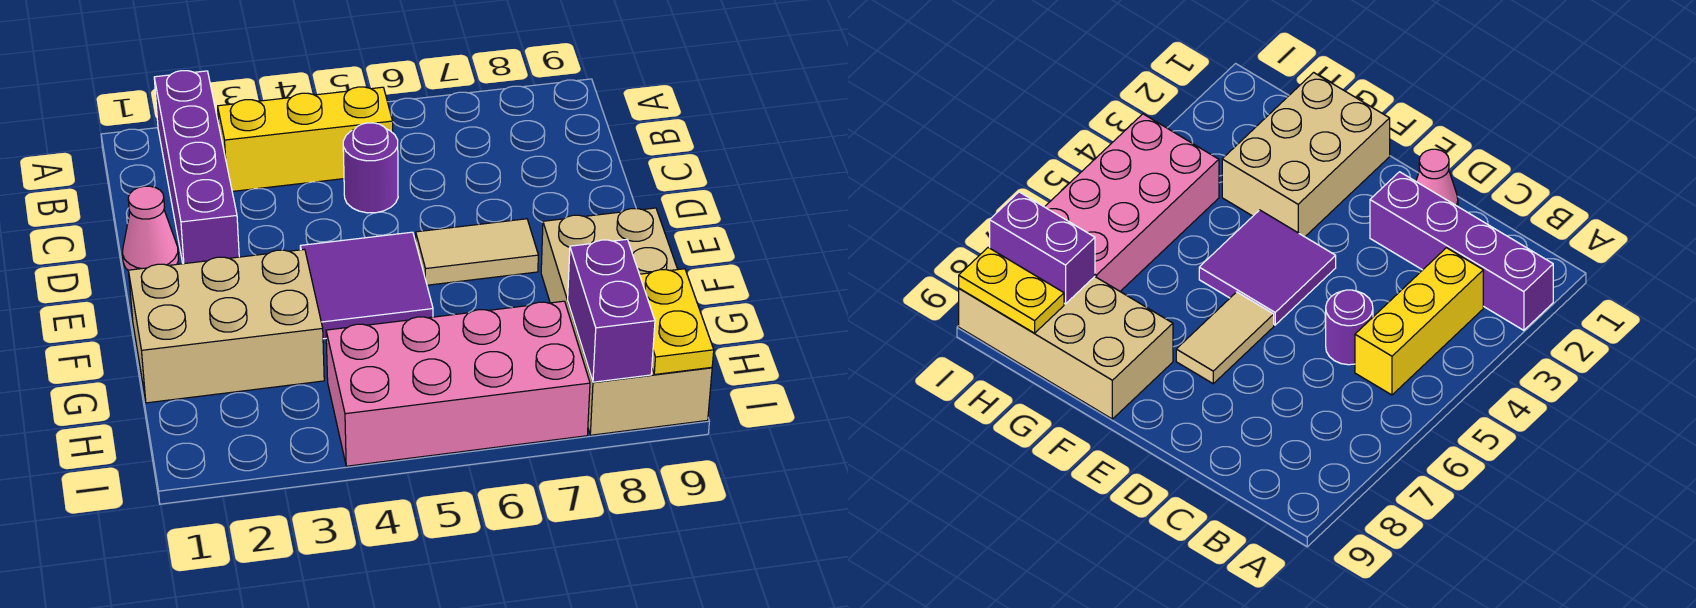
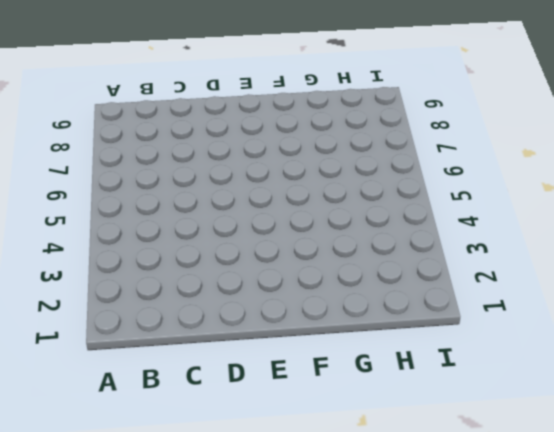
none -> purple brick A2:D2 level 1
none -> yellow brick B3:B5 level 1

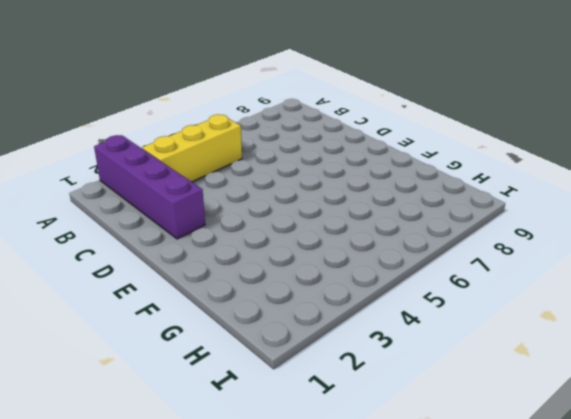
none -> purple round brick C5 level 1
none -> pink cone D1 level 1

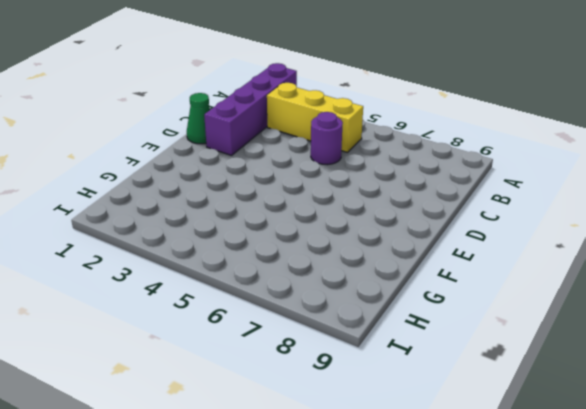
green cone D1 level 1 -> pink cone D1 level 1
none -> purple tile E4:F5 level 1
none -> tan tile E6:E7 level 1

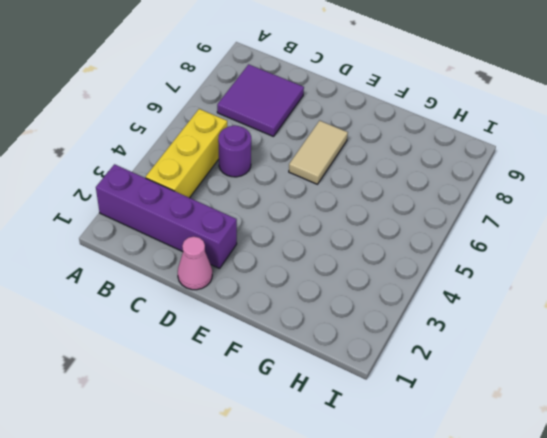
purple tile B7:C8 level 1 -> purple tile E4:F5 level 1
none -> tan brick F1:G3 level 1
none -> tan brick F8:I9 level 1

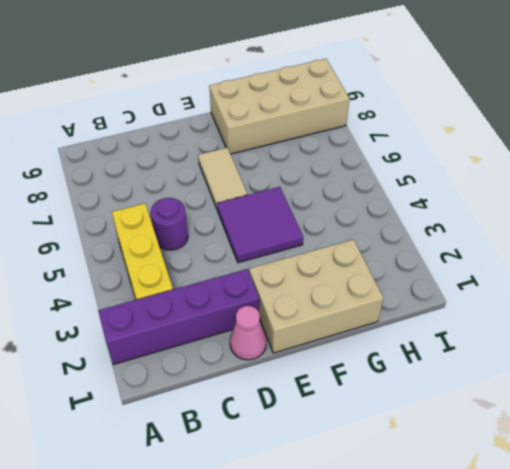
tan brick E1:G2 level 1 -> tan brick F1:G3 level 1
none -> pink brick H4:I7 level 1
none -> purple brick H8:I8 level 2

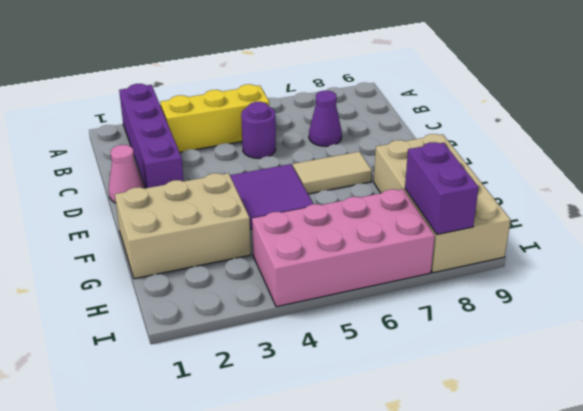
purple cone C7 level 1 -> none
none -> yellow plate H9:I9 level 2

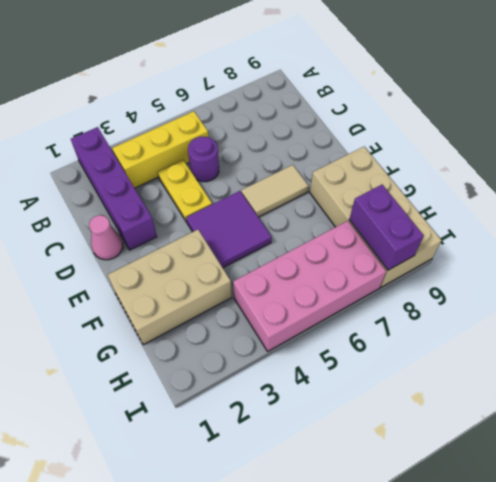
yellow plate C4:D4 level 1 -> yellow plate H9:I9 level 2

